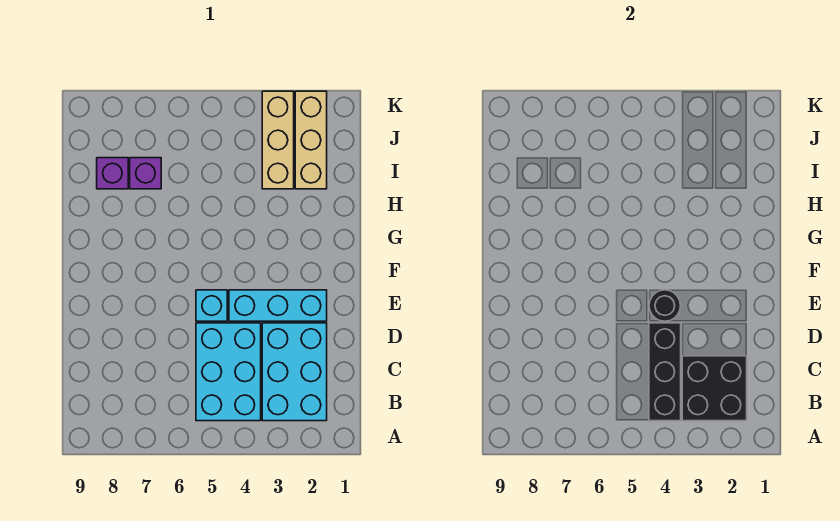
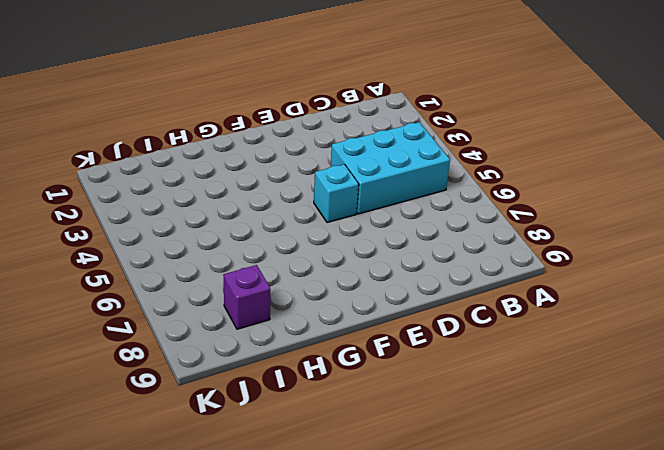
none -> cyan brick B2:D3 level 1
none -> cyan brick E2:E4 level 1

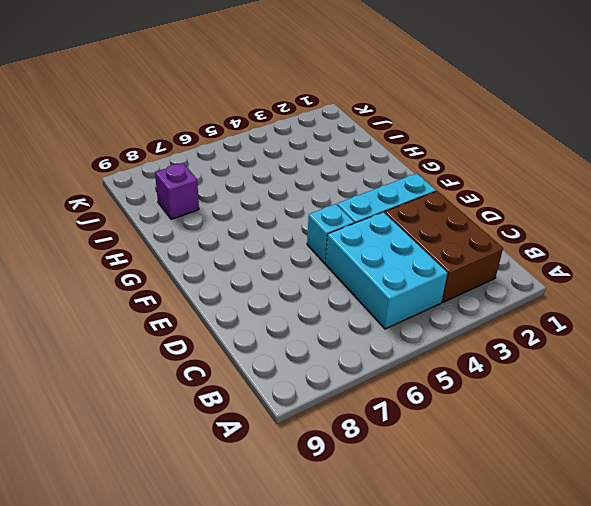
brown brick B2:D3 level 1 -> cyan brick B2:D3 level 1
none -> tan brick I2:K2 level 1
none -> tan brick I3:K3 level 1

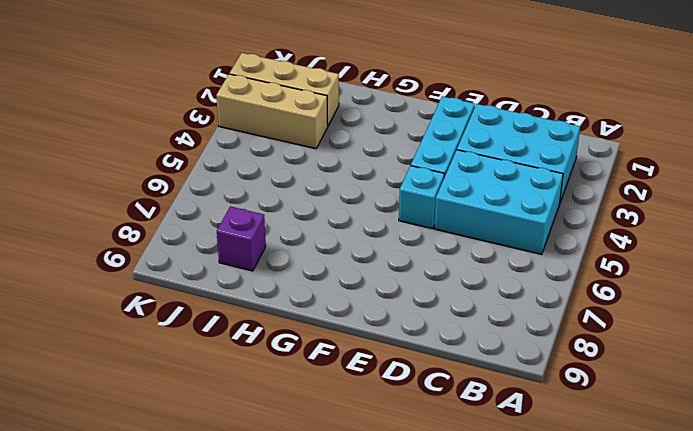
none -> purple brick I7 level 1
none -> black brick B2:C3 level 2

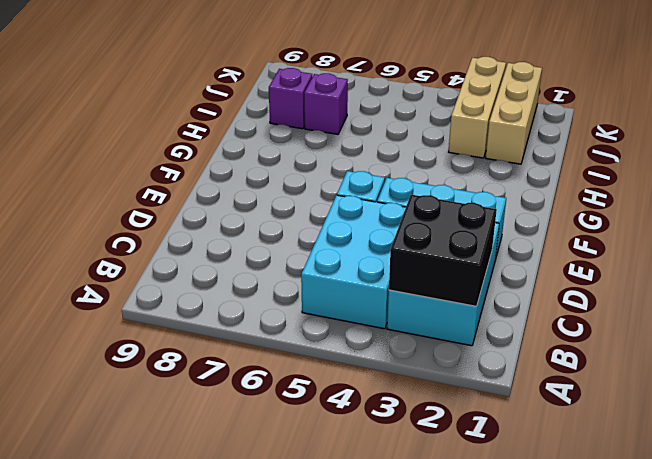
none -> black brick B4:D4 level 2
none -> black round brick E4 level 2

